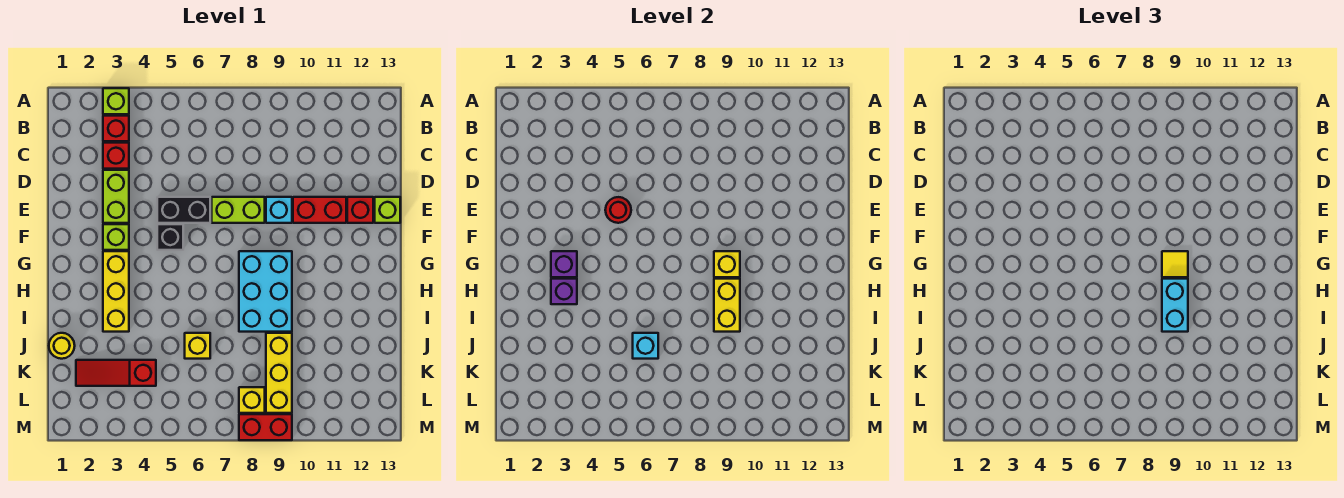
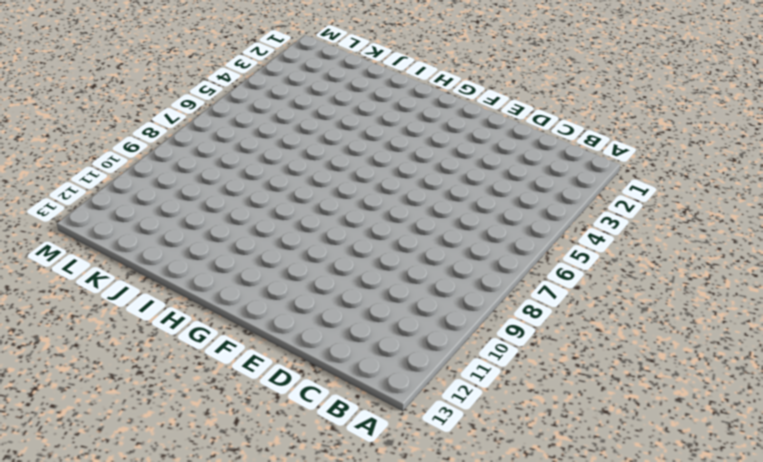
none -> lime brick A3 level 1
none -> red brick B3 level 1
none -> red brick C3 level 1

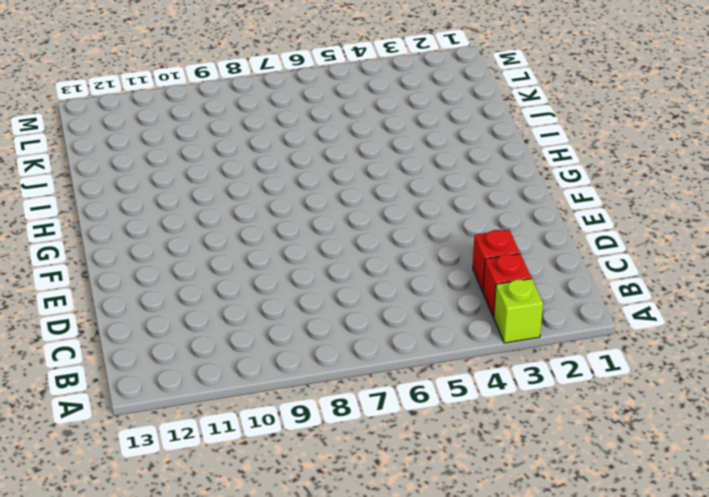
none -> lime brick D3:E3 level 1
none -> black brick E5:E6 level 1
none -> lime brick E7:E8 level 1

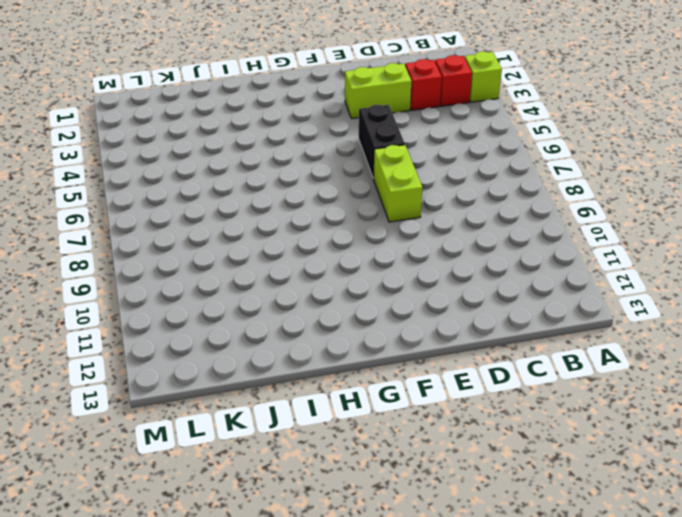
none -> cyan brick E9 level 1
none -> red brick E10:E11 level 1
none -> red brick E12 level 1

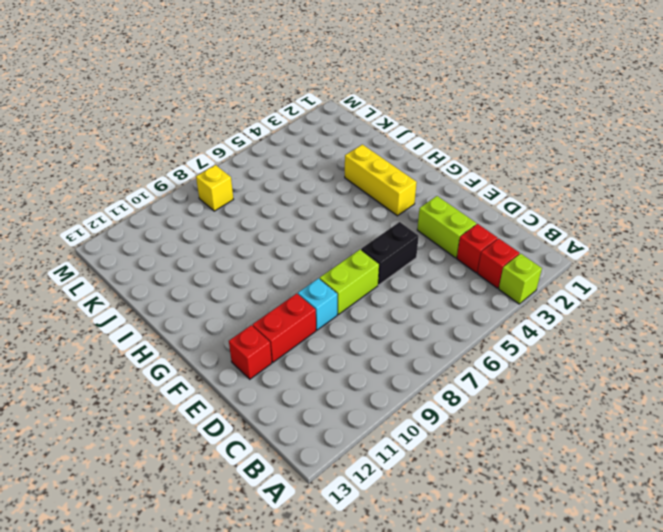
none -> lime brick E13 level 1
none -> lime brick F3 level 1
none -> black brick F5 level 1

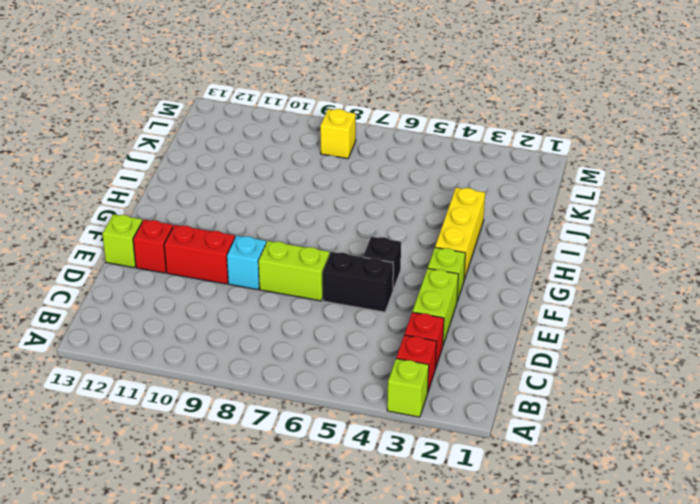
none -> cyan brick G8:I9 level 1
none -> yellow round brick J1 level 1
none -> yellow brick J6 level 1

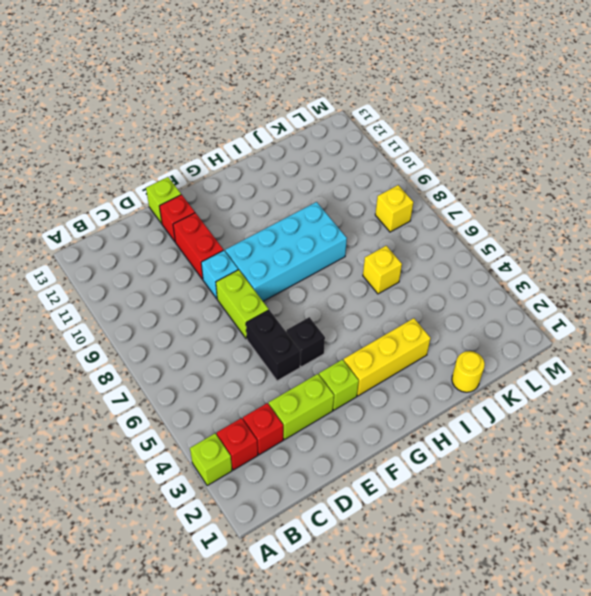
cyan brick F8:I9 level 1 -> cyan brick G8:I9 level 1
none -> yellow brick J9:L9 level 1
none -> red slope K2:K4 level 1 top 4
none -> red brick M8:M9 level 1

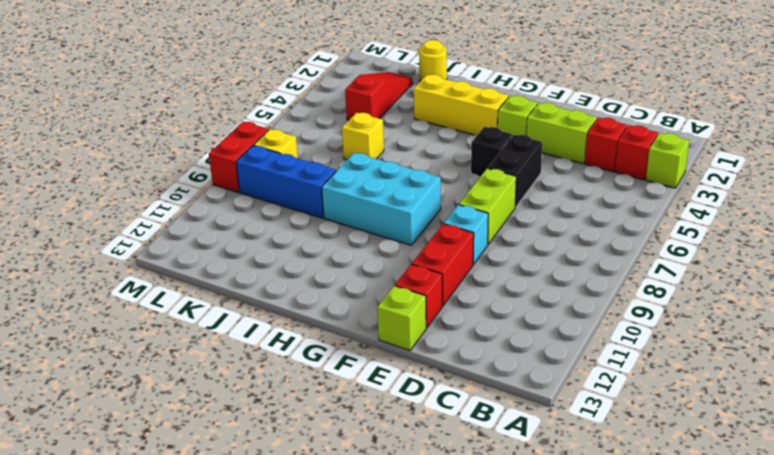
blue brick J9:L9 level 1 -> yellow brick J9:L9 level 1
none -> red round brick E5 level 2
none -> purple brick G3 level 2
none -> yellow brick G9 level 2

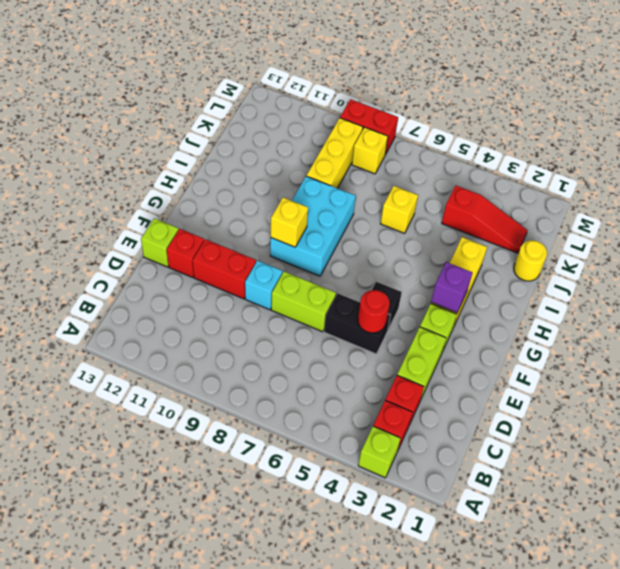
none -> purple brick H3 level 2
none -> yellow brick H9:I9 level 2
none -> cyan brick J6 level 2

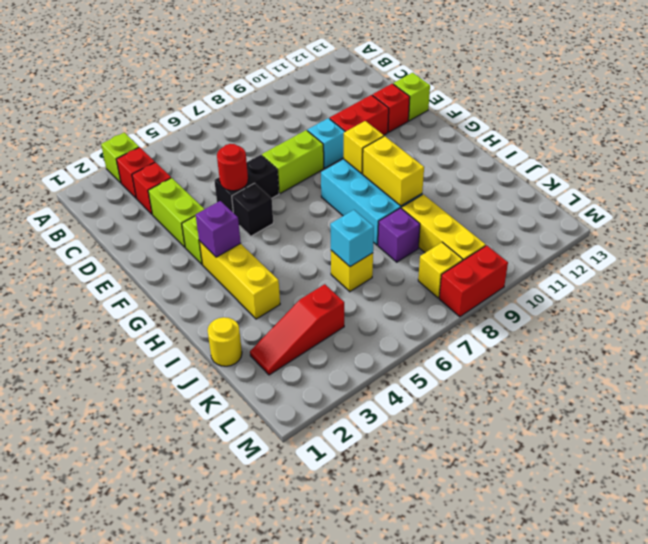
purple brick J8 level 1 -> purple brick H3 level 2
none -> yellow tile G9 level 3
none -> cyan brick H9:I9 level 3

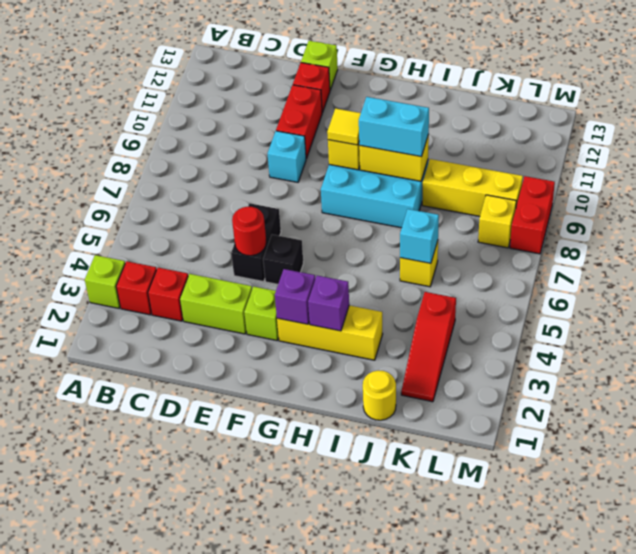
none -> lime brick E7:E8 level 1

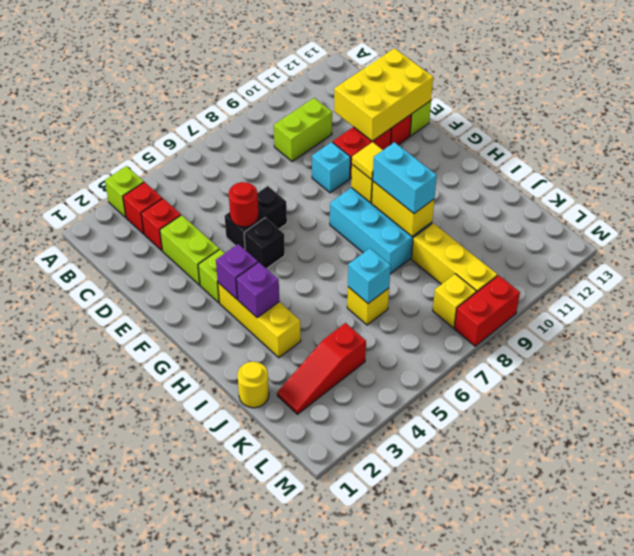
lime brick C9:C10 level 1 -> lime brick E7:E8 level 1
yellow brick D11:E13 level 2 -> none

